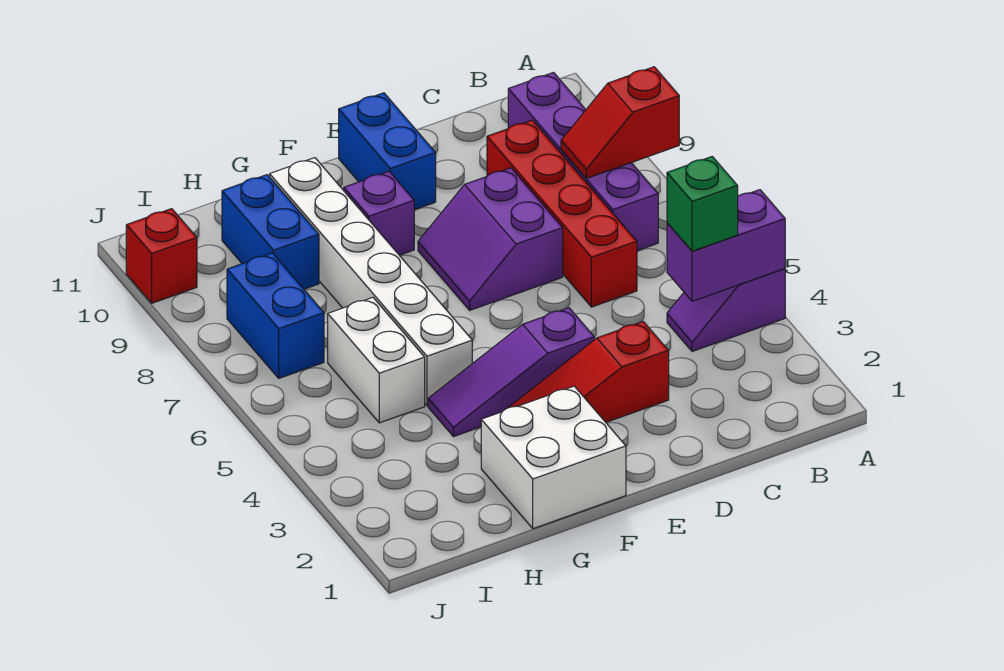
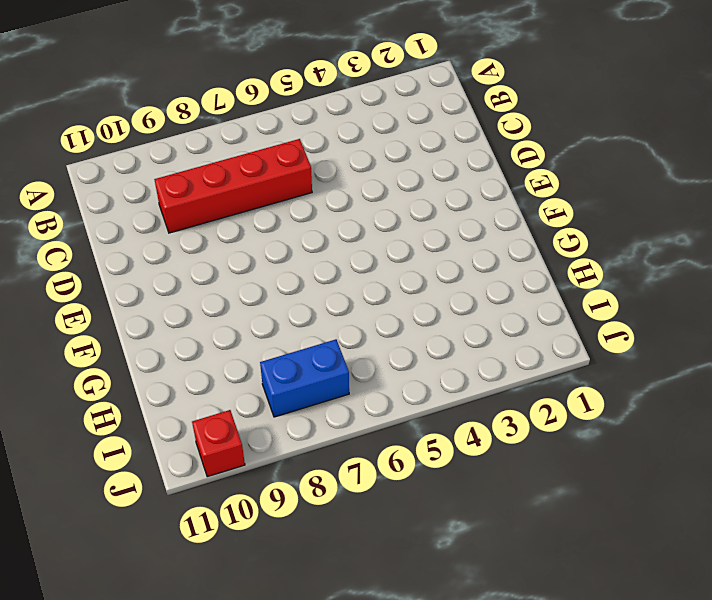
none -> purple slope A4:B4 level 1 top A
none -> purple brick B7:B10 level 1
none -> red slope D3:F3 level 1 top D

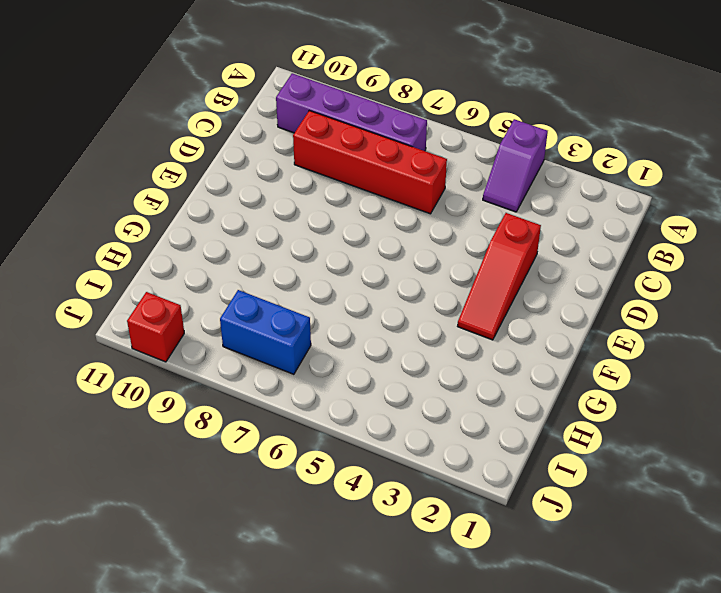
none -> purple slope D7:E8 level 1 top D
none -> purple slope E4:G4 level 1 top E
none -> blue brick E10:E11 level 1

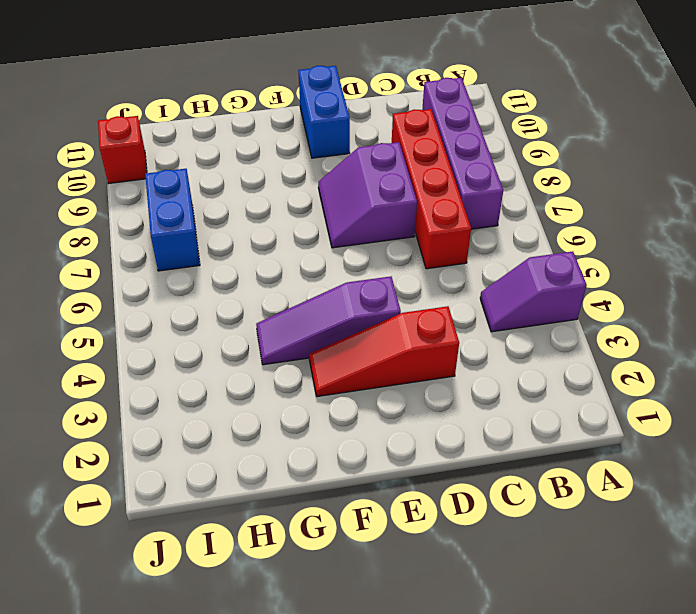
none -> white brick F1:G2 level 1
none -> purple brick F9 level 1
none -> white brick G5:G10 level 1

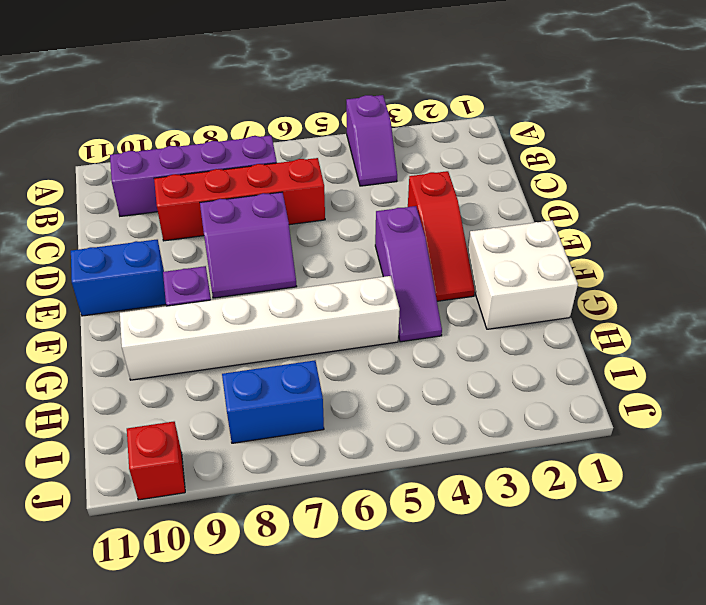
none -> white brick H5:H6 level 1
none -> blue brick H9:H10 level 1
none -> purple brick A4:B4 level 2

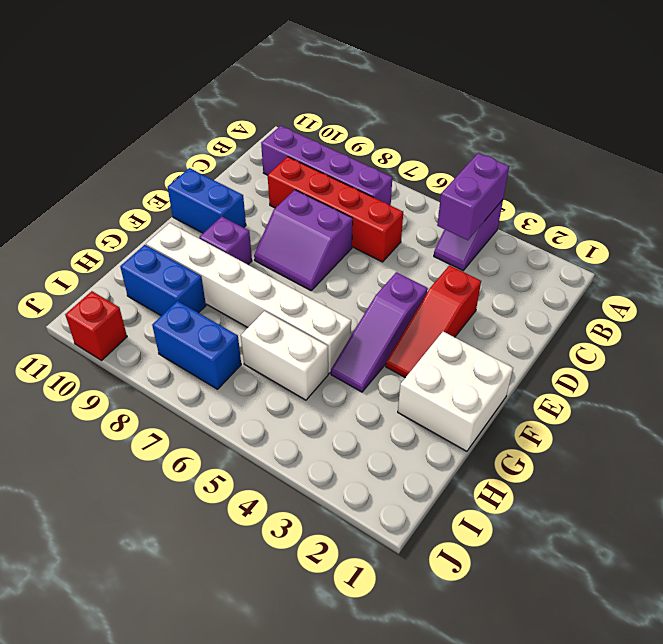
none -> red slope A8:B8 level 2 top A
none -> green brick B4 level 3

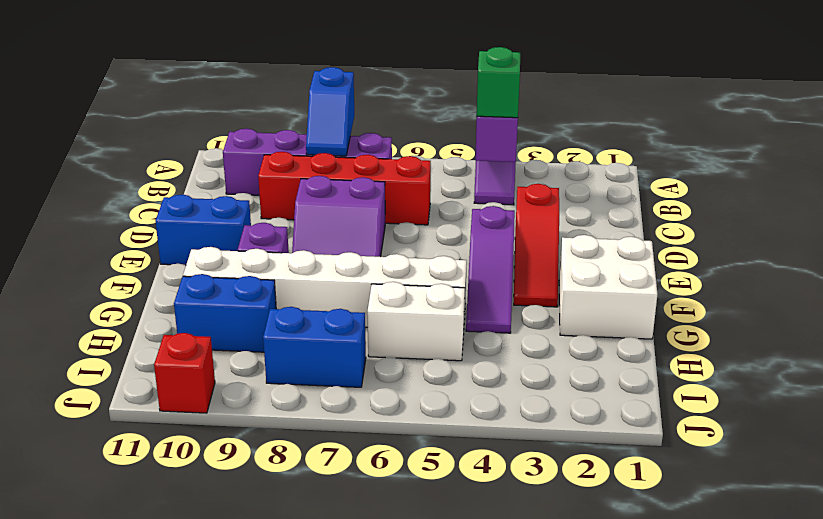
blue slope A8:B8 level 2 top A -> red slope A8:B8 level 2 top A

